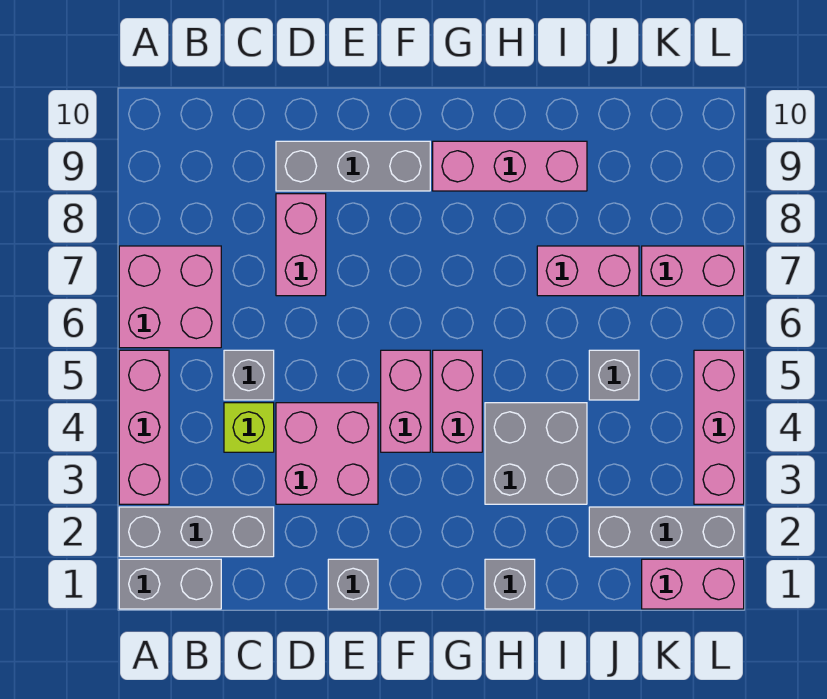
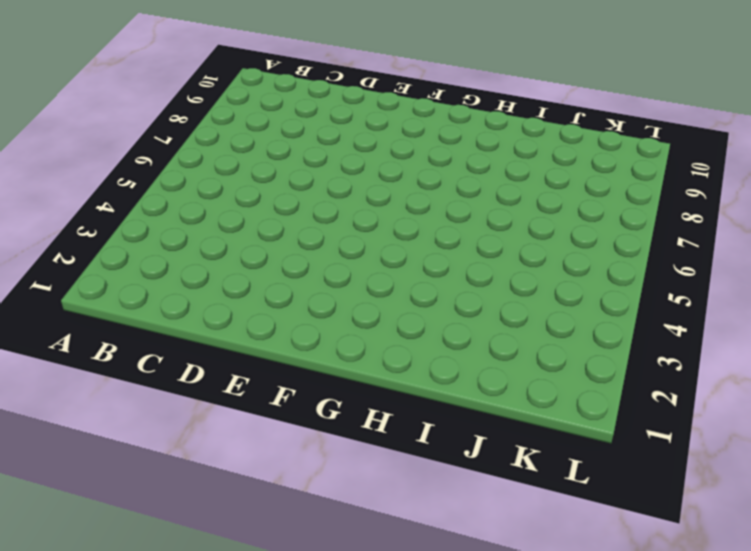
none -> grey brick A1:B1 level 1
none -> grey brick A2:C2 level 1
none -> pink brick A3:A5 level 1

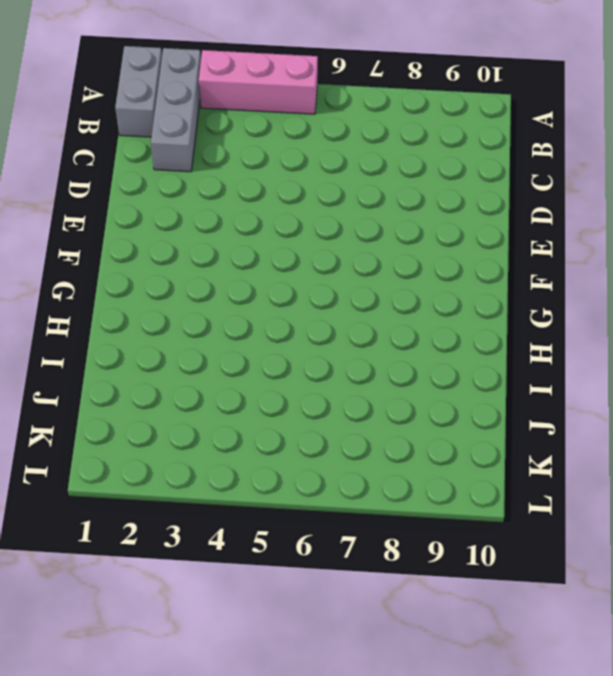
none -> pink brick A6:B7 level 1
none -> lime brick C4 level 1
none -> grey brick C5 level 1

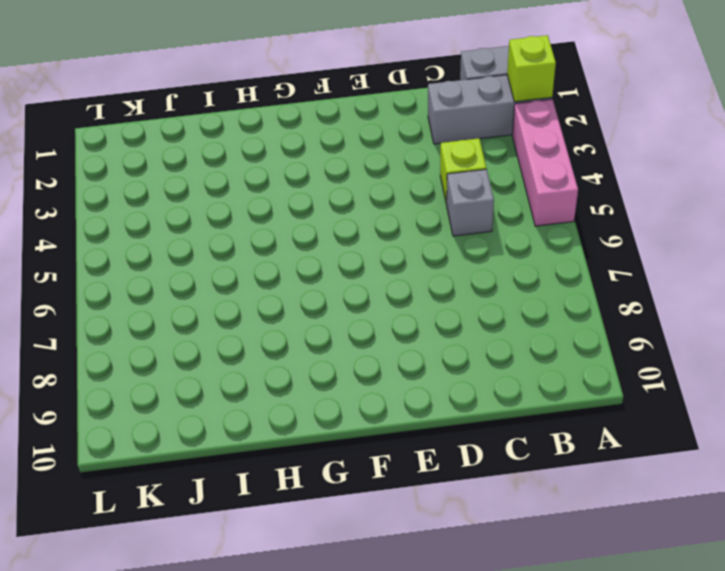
lime brick A2 level 2 -> none
none -> pink brick A6:B7 level 1
none -> pink brick D3:E4 level 1
none -> pink brick D7:D8 level 1

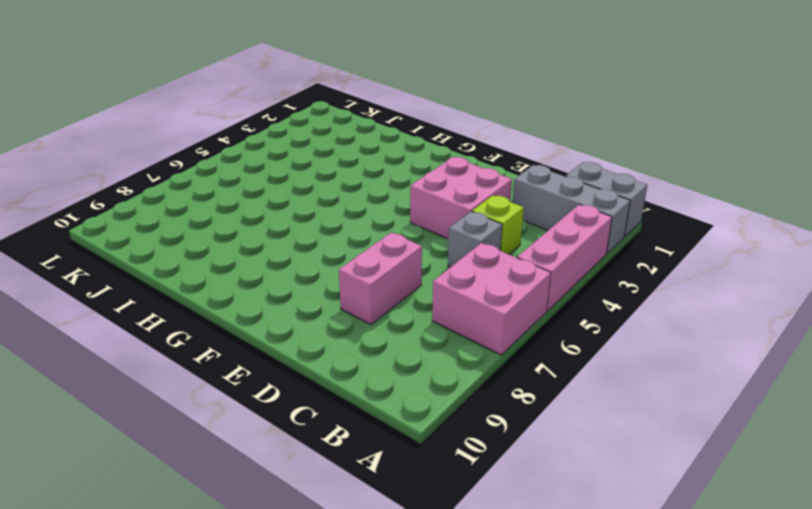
none -> grey brick D9:F9 level 1
none -> grey brick E1 level 1
none -> pink brick F4:F5 level 1

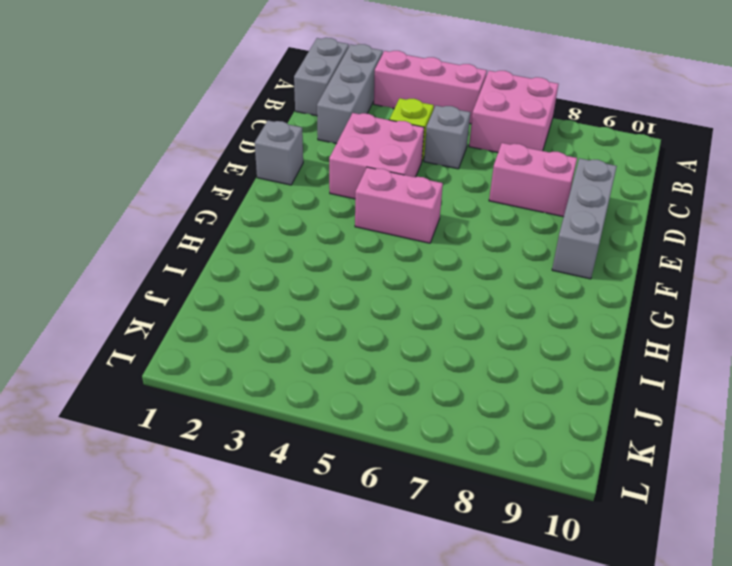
none -> pink brick G4:G5 level 1
none -> pink brick G9:I9 level 1
none -> grey brick H1 level 1

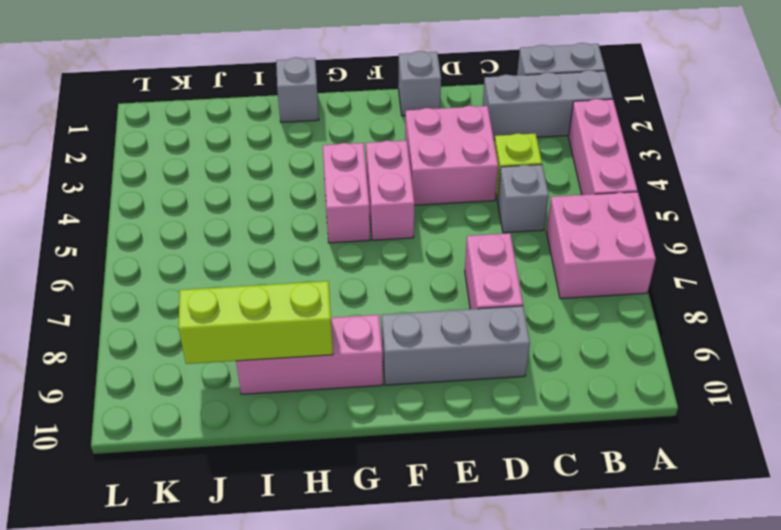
lime brick H9:J9 level 2 -> none
none -> grey brick H3:I4 level 1
none -> pink brick I7:J7 level 1
none -> grey brick J2:L2 level 1

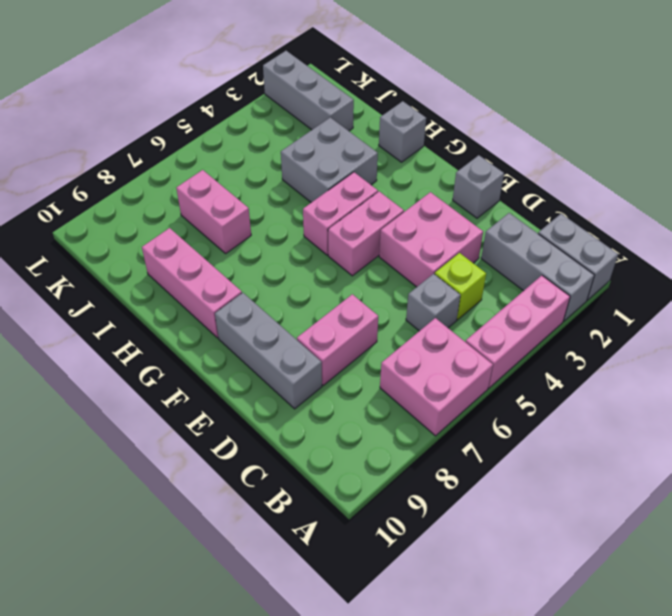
none -> grey brick J5 level 1
none -> pink brick K1:L1 level 1
none -> pink brick K7:L7 level 1

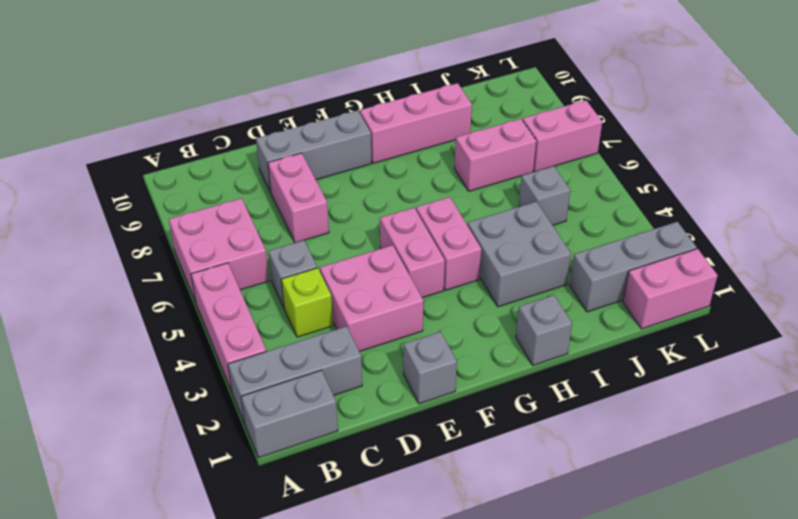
none -> pink brick L3:L5 level 1

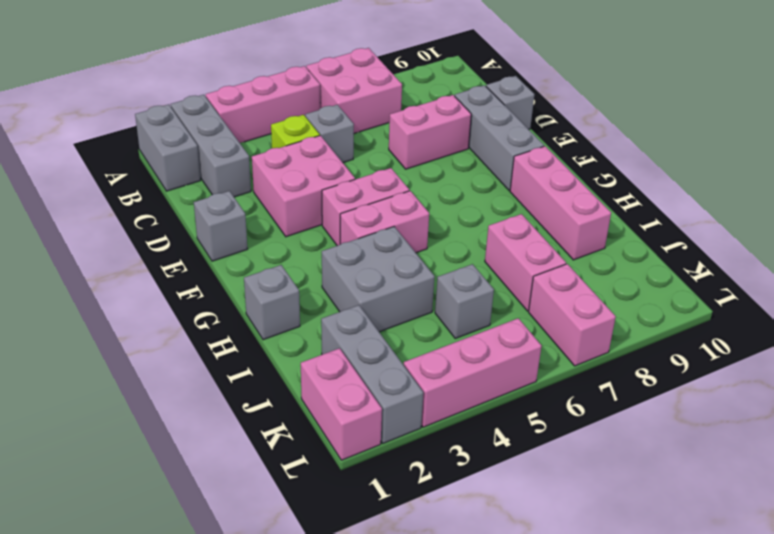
grey brick D10 level 1 -> none

